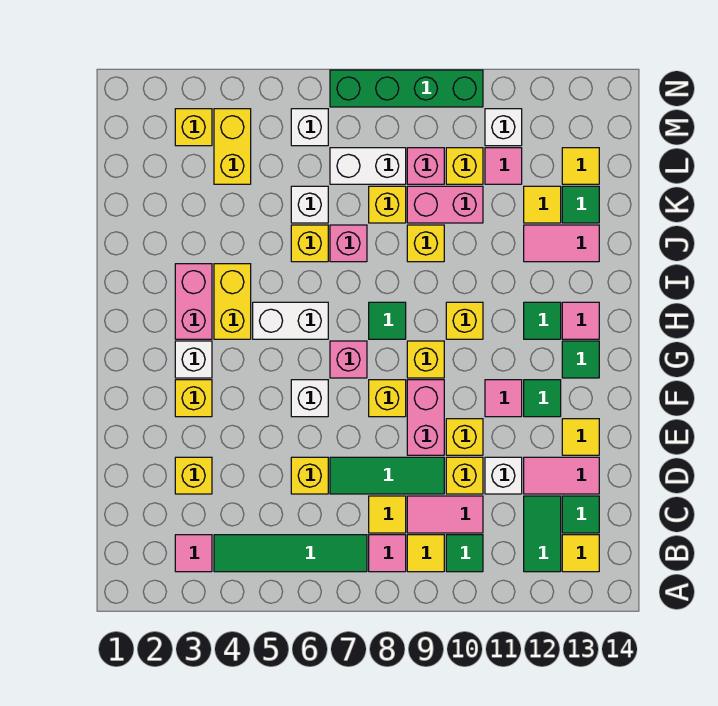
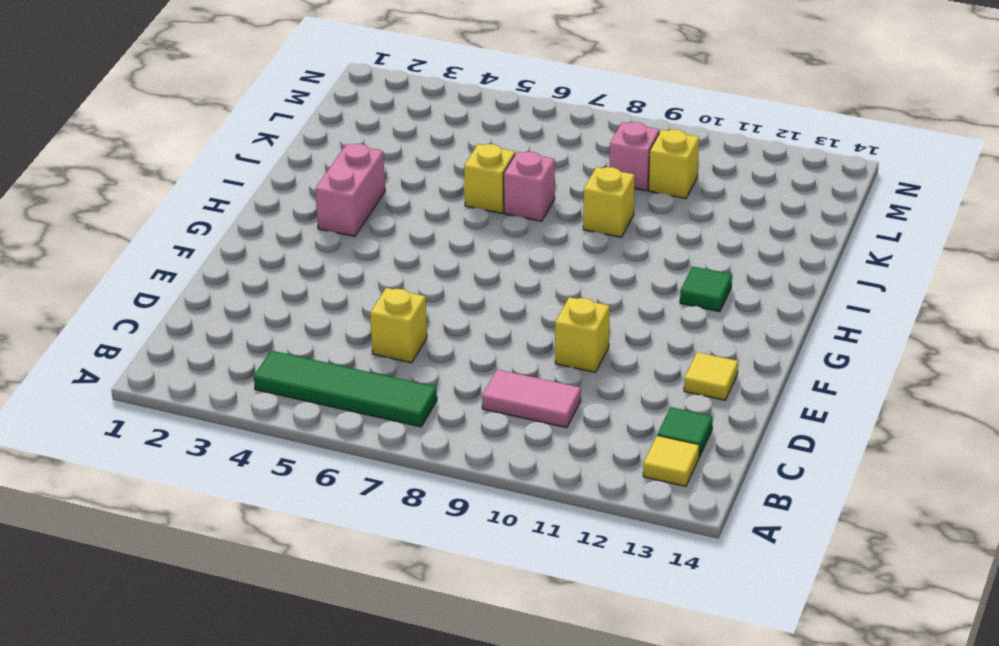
none -> pink tile B3 level 1
none -> pink tile B8 level 1
none -> yellow tile B9 level 1
none -> green tile B10 level 1

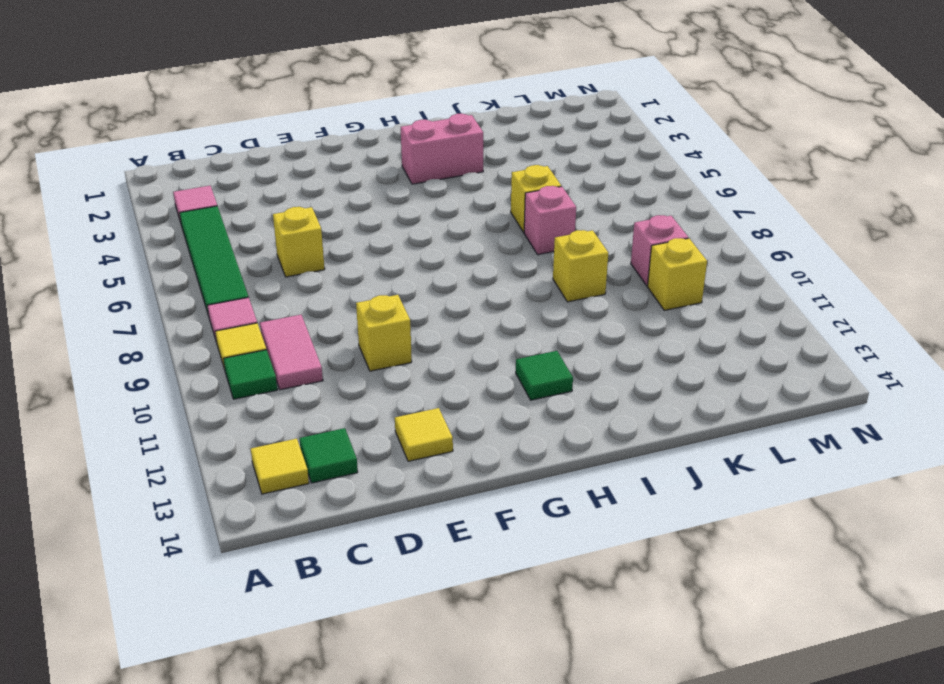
none -> green tile B12:C12 level 1
none -> yellow tile C8 level 1
none -> yellow brick D3 level 1
none -> green tile D7:D9 level 1

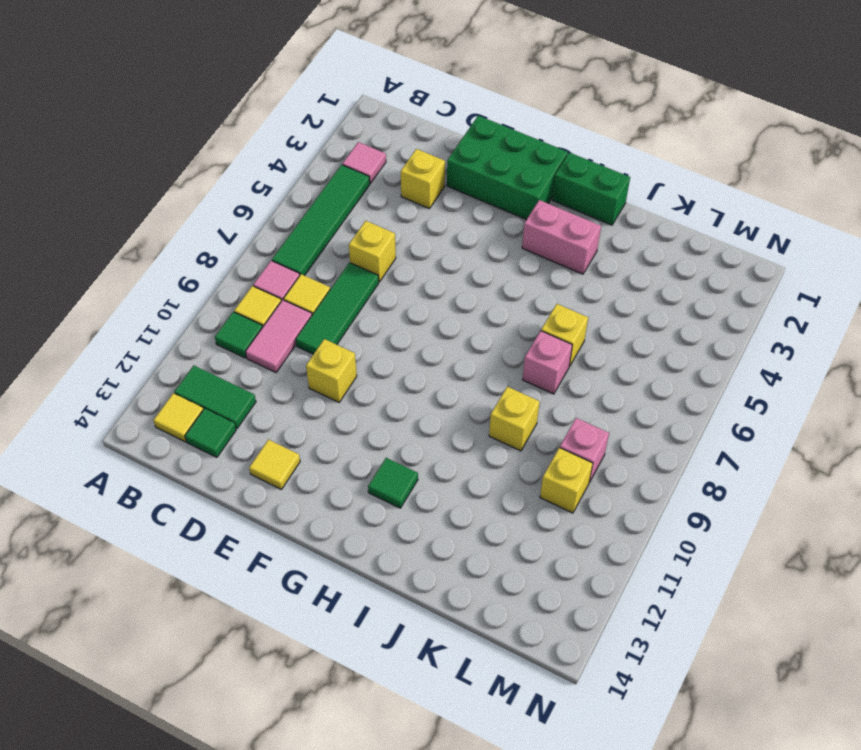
green brick E1:G2 level 1 -> none
green brick H1:I1 level 1 -> none
none -> yellow brick D10 level 1
none -> white brick D11 level 1
none -> pink tile D12:D13 level 1
none -> pink brick E9:F9 level 1

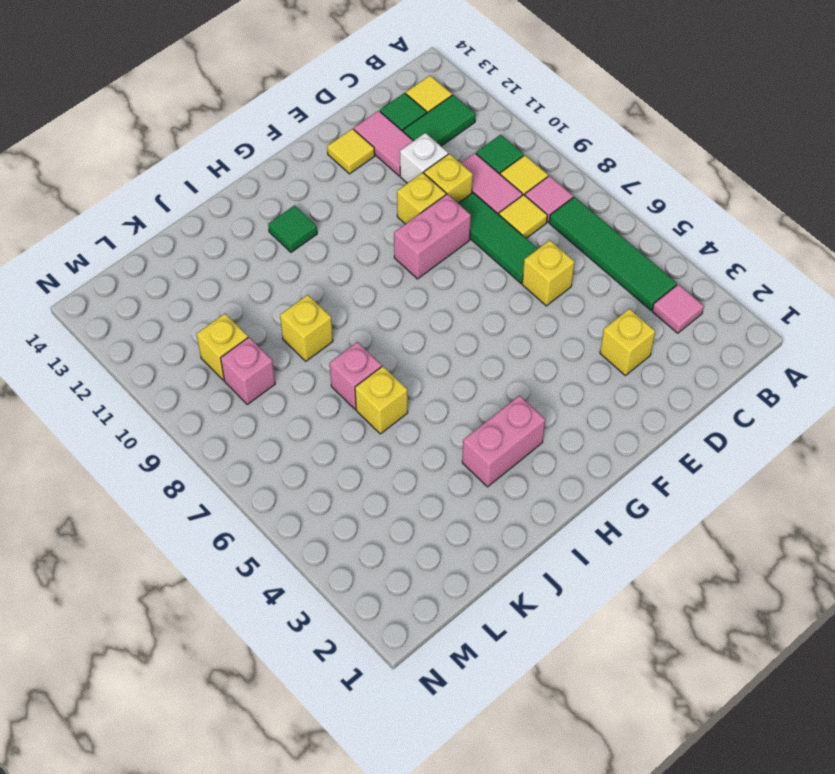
none -> yellow brick F3 level 1
none -> white brick F6 level 1
none -> yellow brick F8 level 1
none -> pink tile F11 level 1

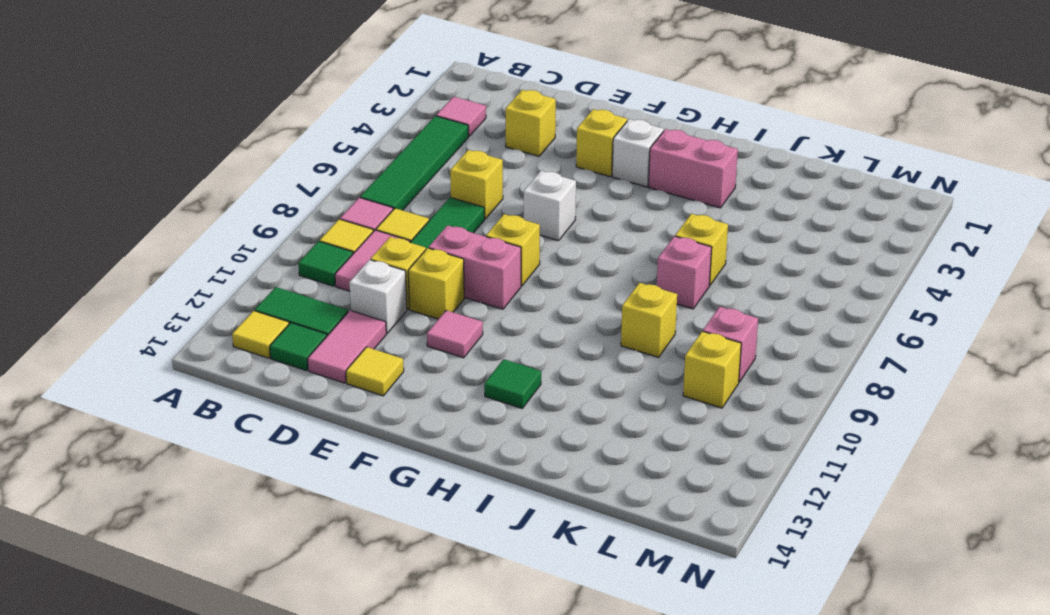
none -> green tile F12 level 1
none -> pink brick G7 level 1
none -> yellow brick G9 level 1
none -> green tile G13 level 1

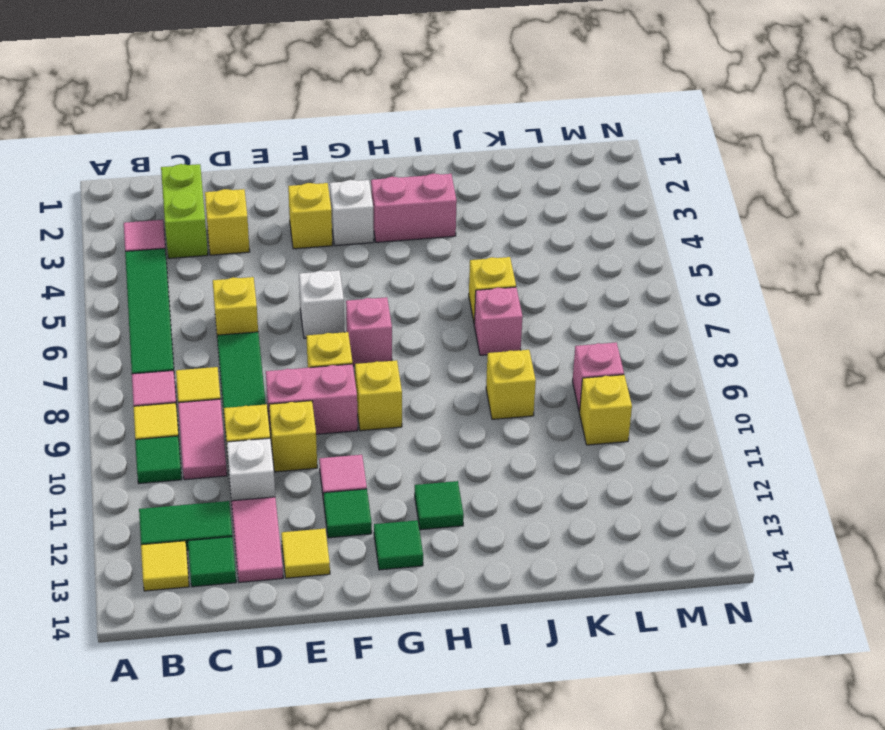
lime brick C2:C3 level 1 -> none
none -> yellow brick H4:I4 level 1
none -> white brick H5:H6 level 1
none -> green tile H8 level 1
none -> yellow brick H10 level 1

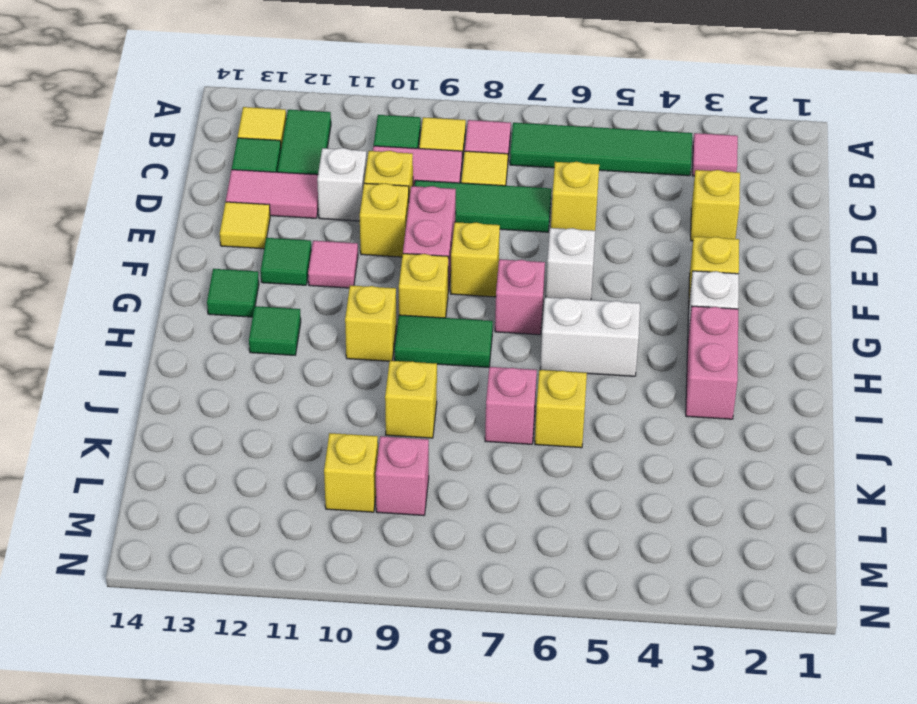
green tile H8:H9 level 1 -> green tile H8 level 1
none -> yellow brick H4:I4 level 1
none -> pink tile H13 level 1
none -> pink tile J12:J13 level 1
none -> white brick K6 level 1

